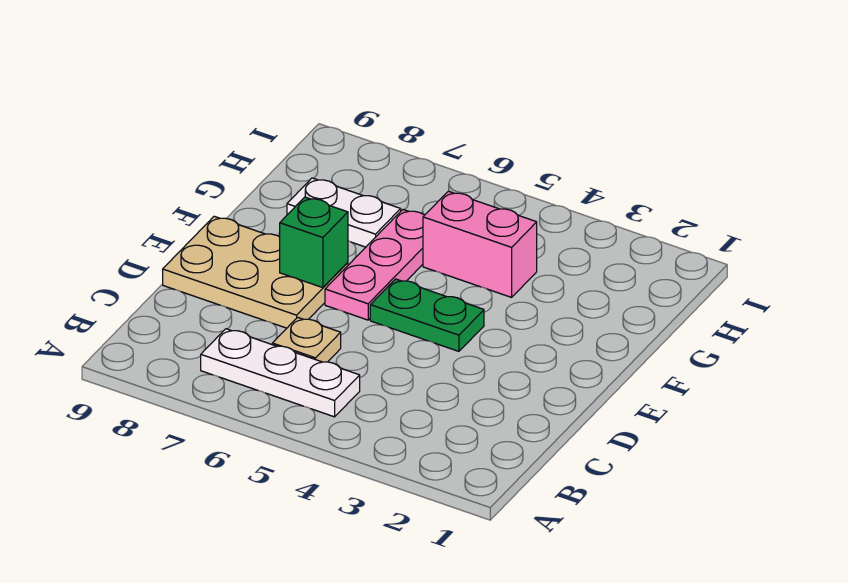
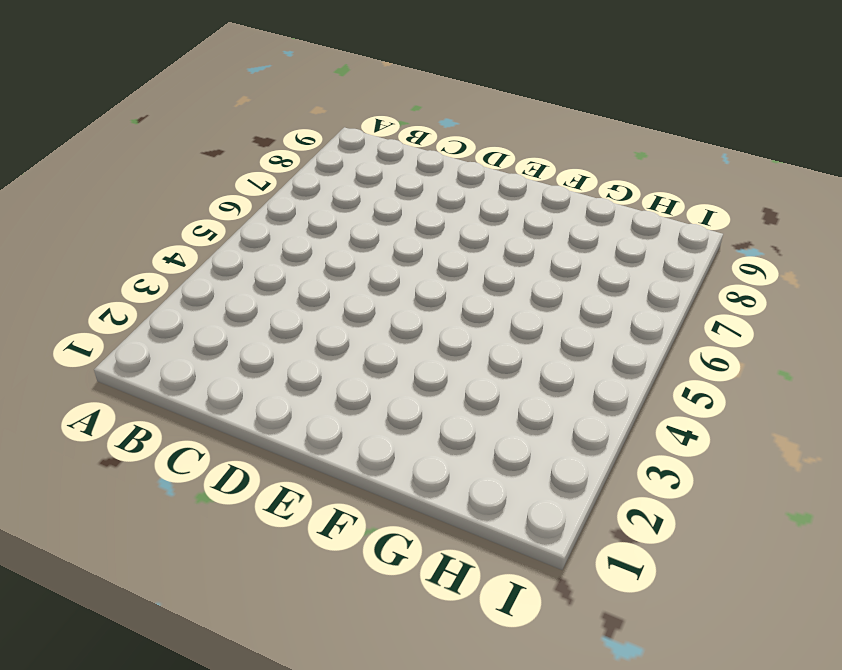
none -> white plate B5:B7 level 1
none -> tan plate C6 level 1

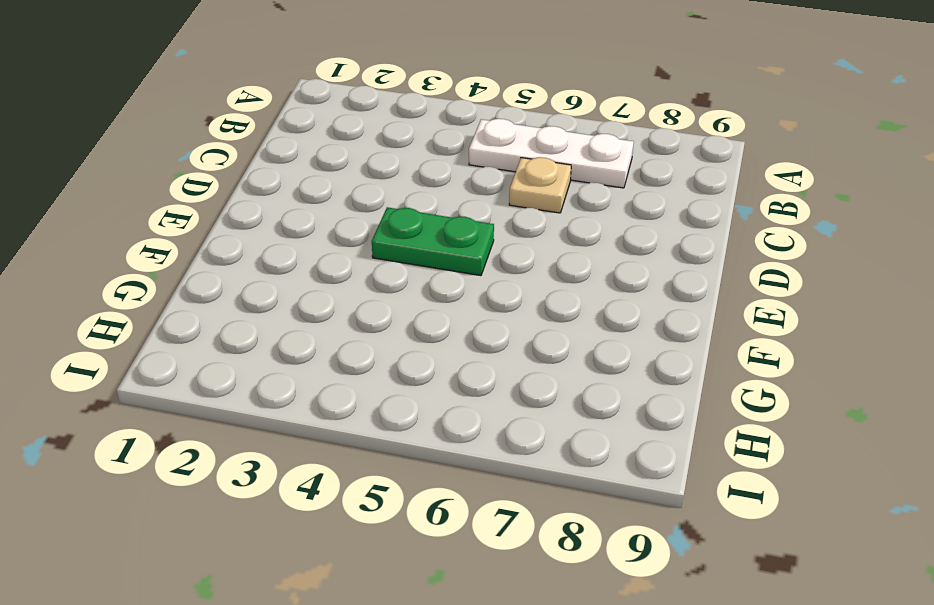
none -> tan plate D7:E9 level 1
none -> pink plate E6:G6 level 1

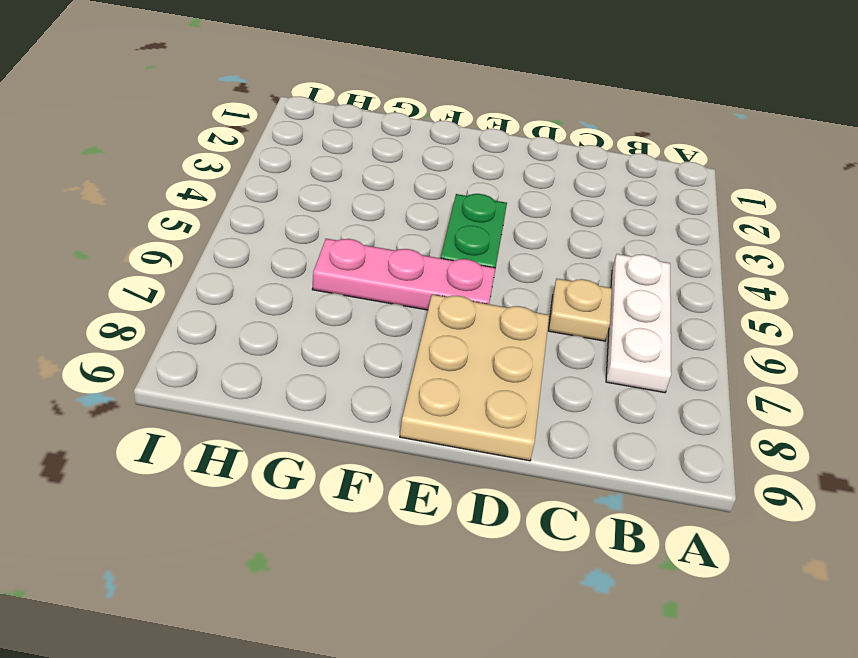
none -> pink brick G4:G5 level 1
none -> white plate G7:G8 level 1

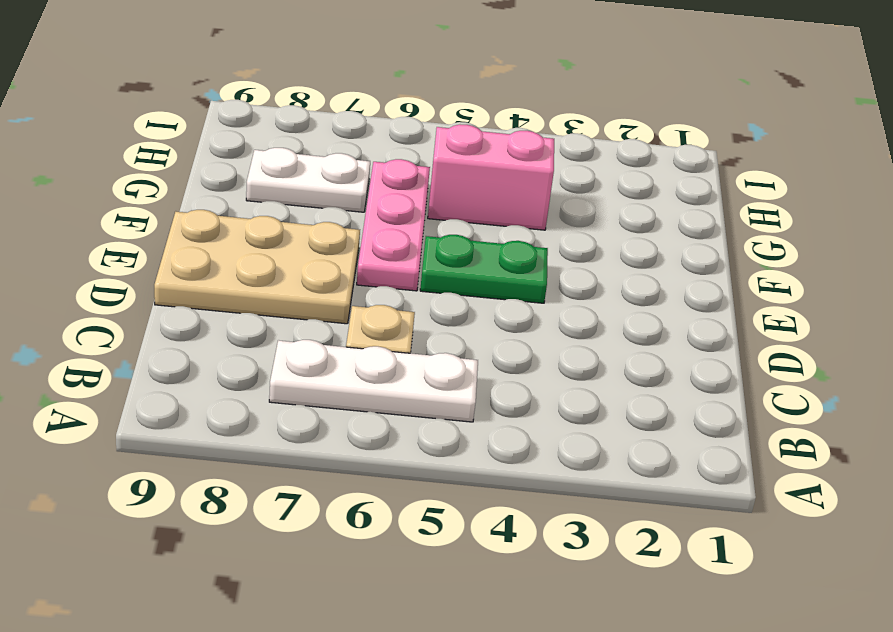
none -> green brick E7 level 2

